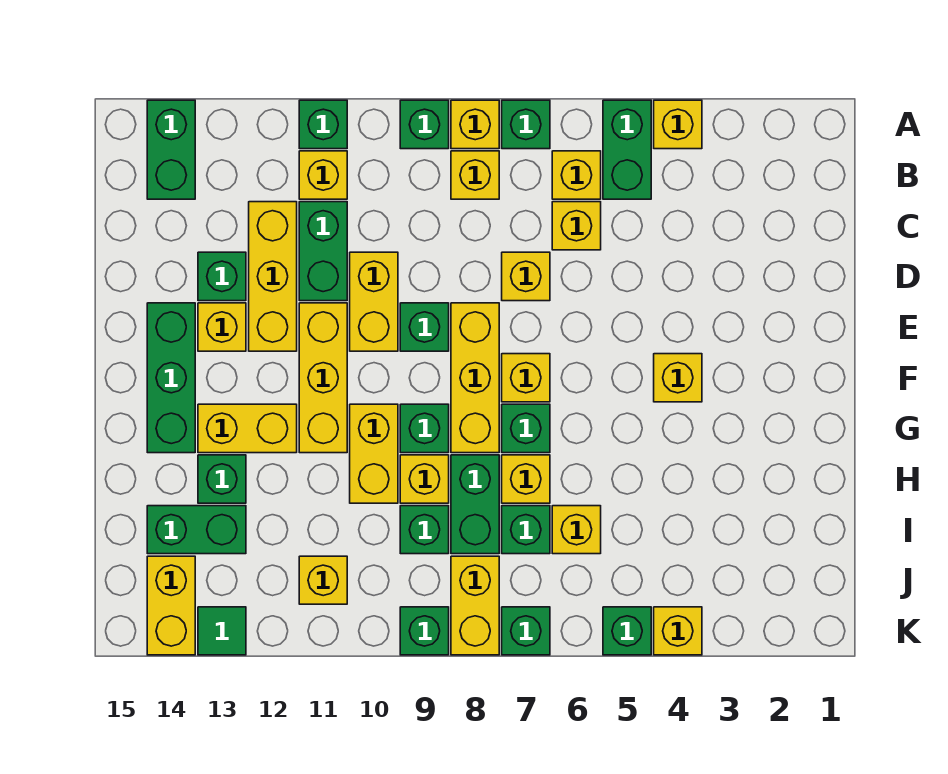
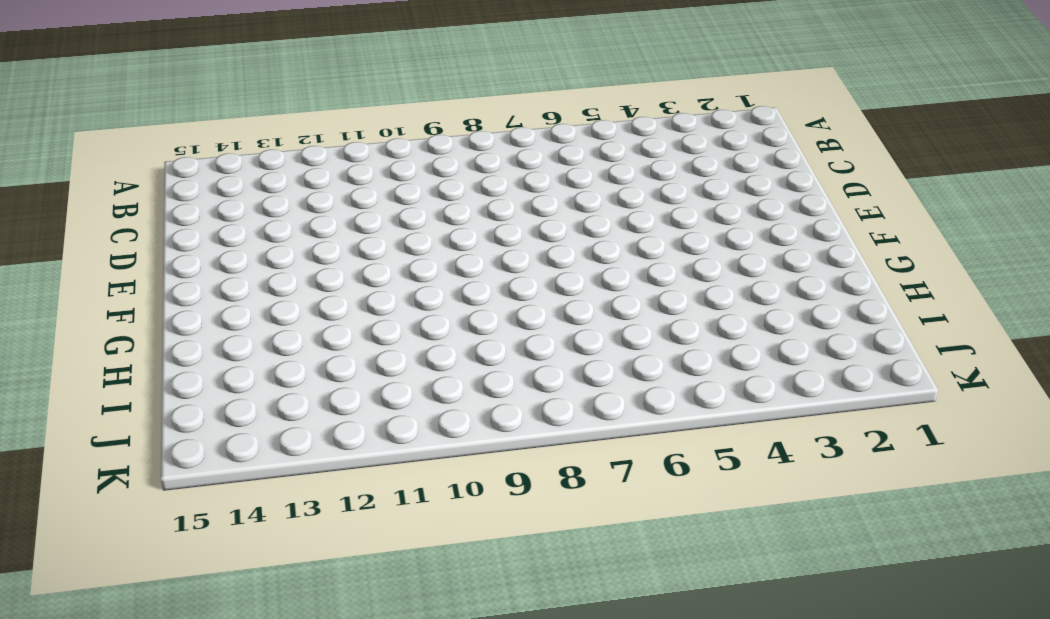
none -> yellow brick A4 level 1
none -> green brick A5:B5 level 1
none -> green brick A7 level 1
none -> yellow brick A8 level 1

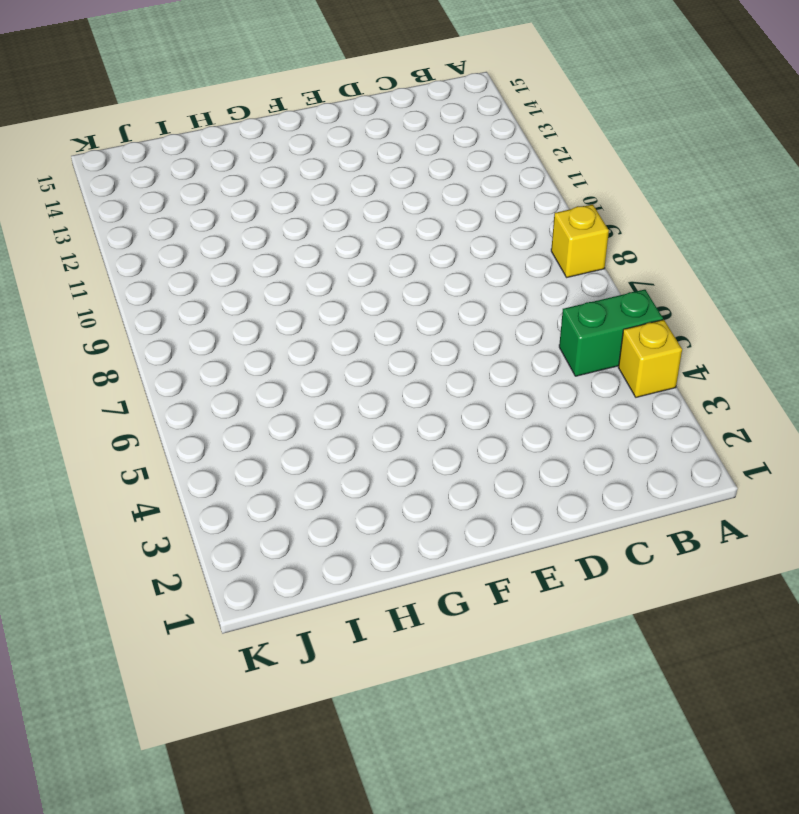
none -> green brick A7 level 1
none -> green brick A9 level 1
none -> green brick A11 level 1
none -> green brick A14:B14 level 1

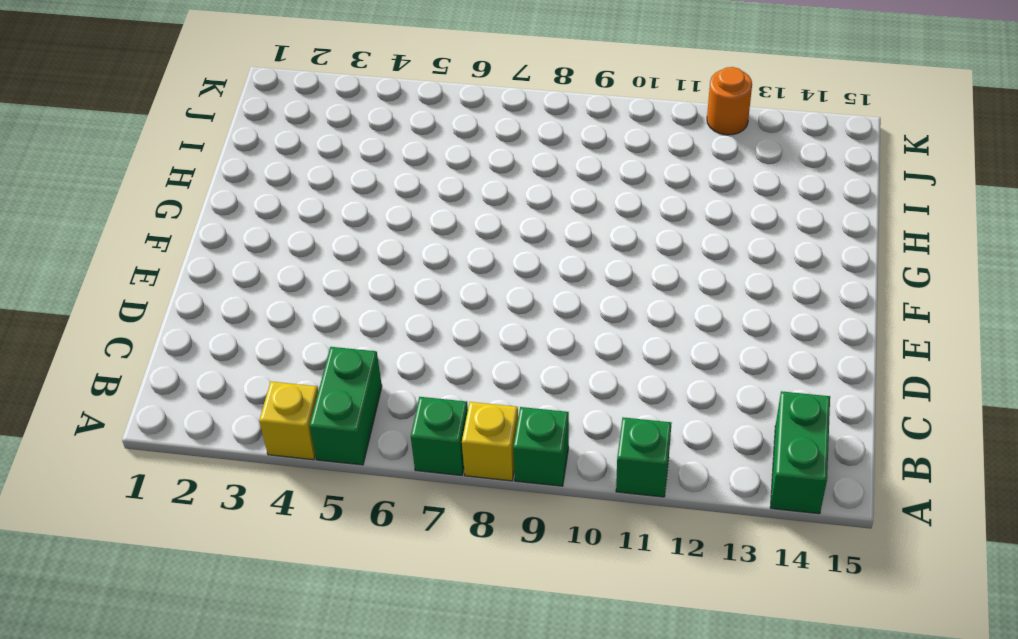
orange round brick K12 level 1 -> none
none -> yellow brick B6 level 1
none -> yellow brick B8 level 1
none -> yellow brick B11 level 1
none -> yellow brick C6 level 1

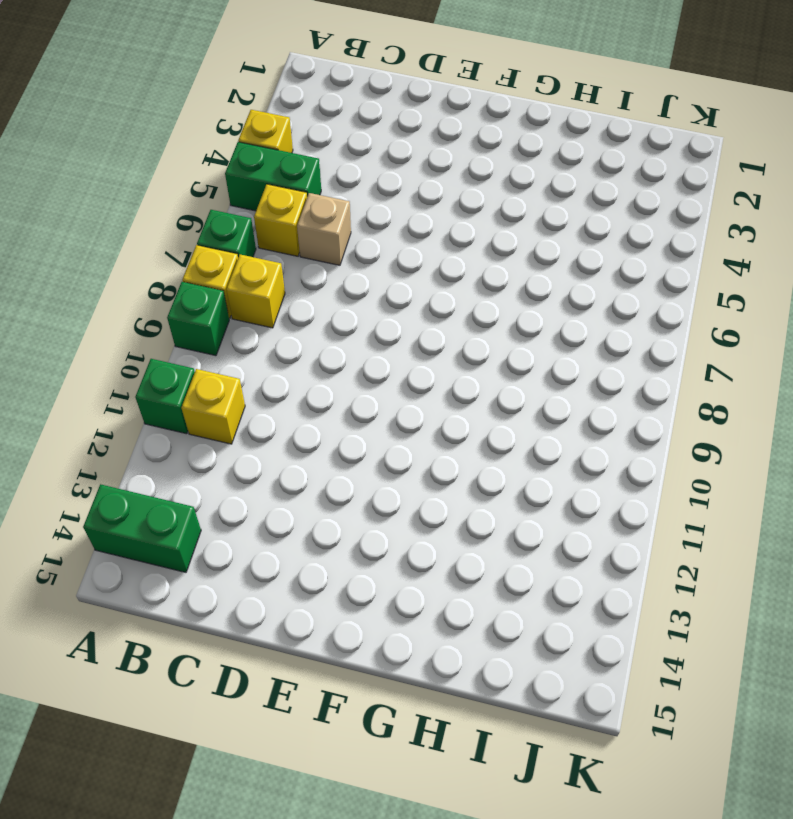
tan brick C6 level 1 -> yellow brick C6 level 1
none -> green brick C11:D11 level 1
none -> yellow brick C12:E12 level 1
none -> yellow brick D7 level 1
none -> yellow brick D10:E10 level 1

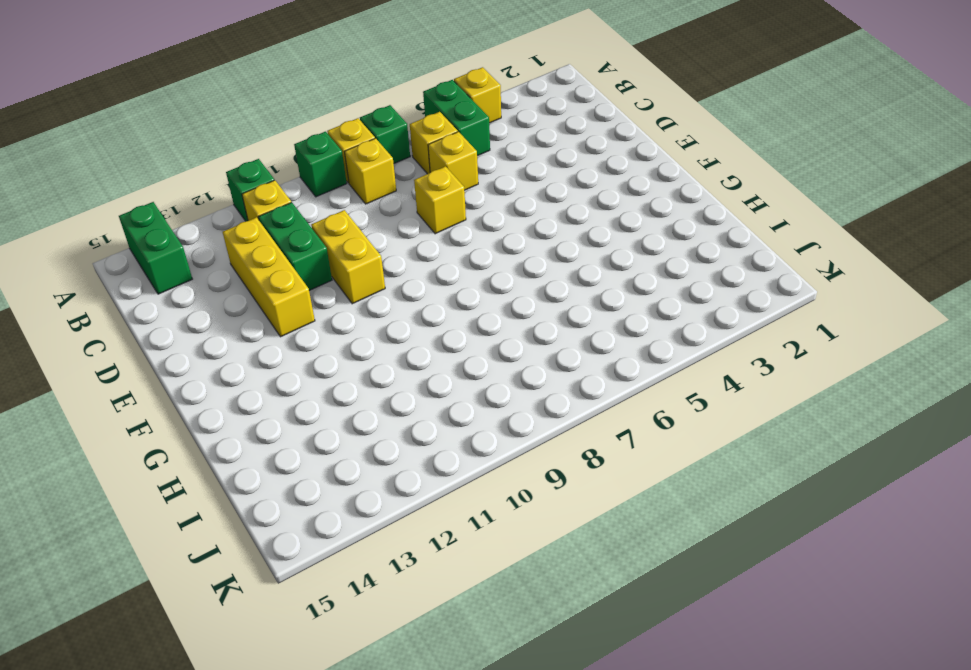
none -> green brick D13 level 1
none -> yellow brick E8:G8 level 1
none -> green brick E9 level 1
none -> yellow brick E11:G11 level 1

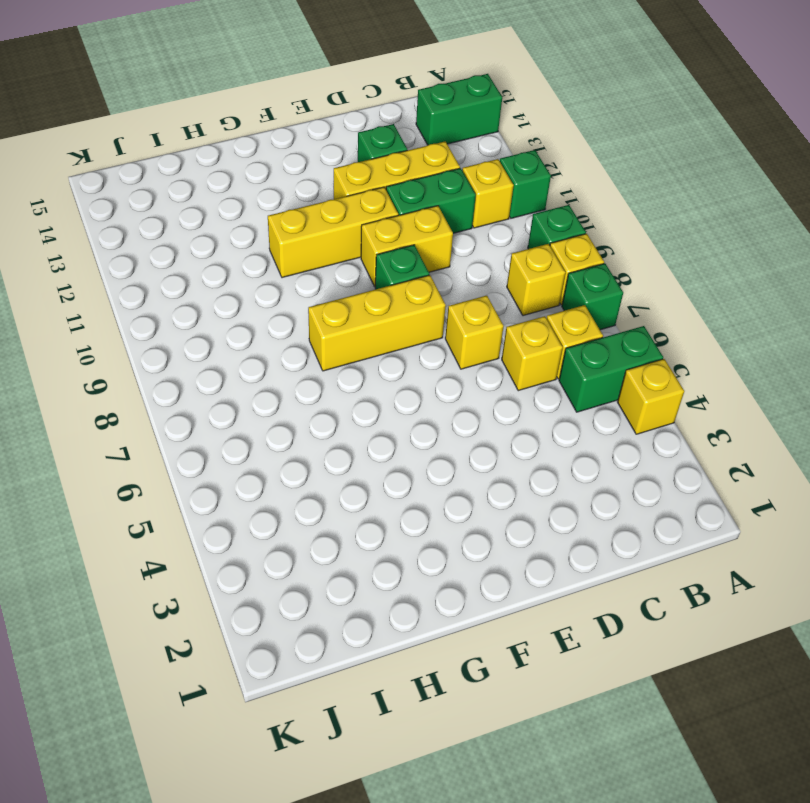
none -> yellow brick E13 level 1
none -> green brick E14:G14 level 1
none -> yellow brick F4 level 1
none -> yellow brick F7 level 1

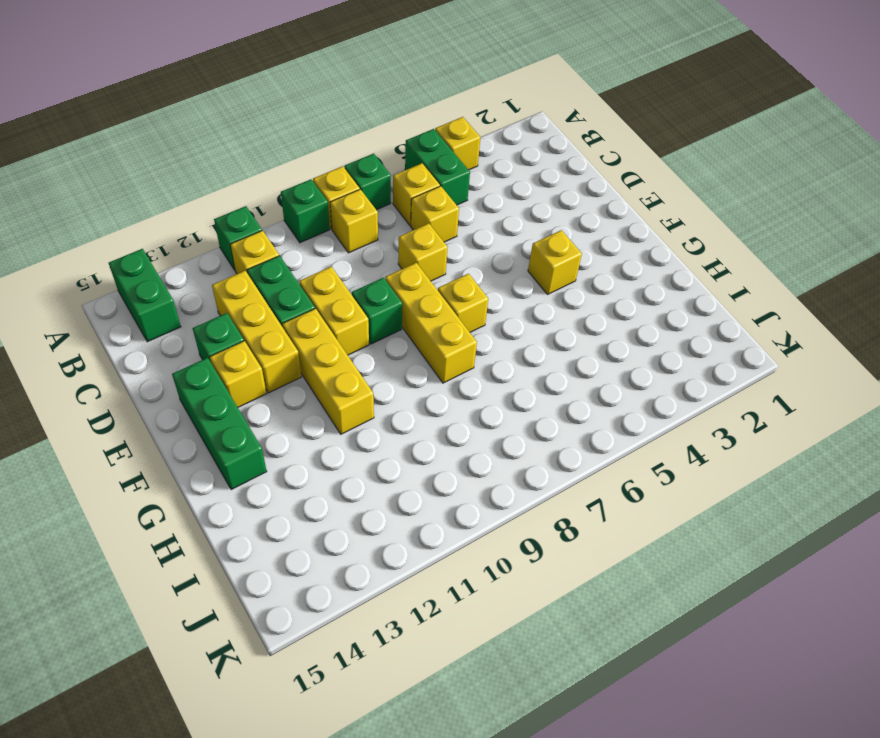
none -> green brick G7 level 1
none -> green brick G9 level 1
none -> yellow brick G10:H10 level 1
none -> yellow brick G12:G13 level 1

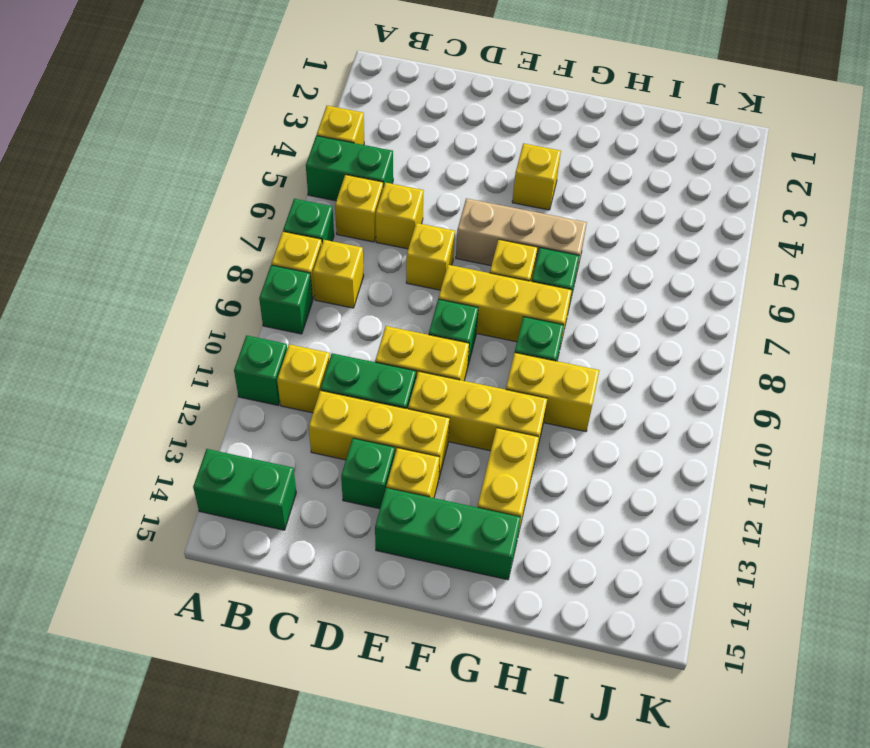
tan brick E6:G6 level 1 -> none
none -> yellow brick H7 level 1
none -> green brick H8:I8 level 1
none -> yellow brick H9 level 1
none -> green brick H13 level 1

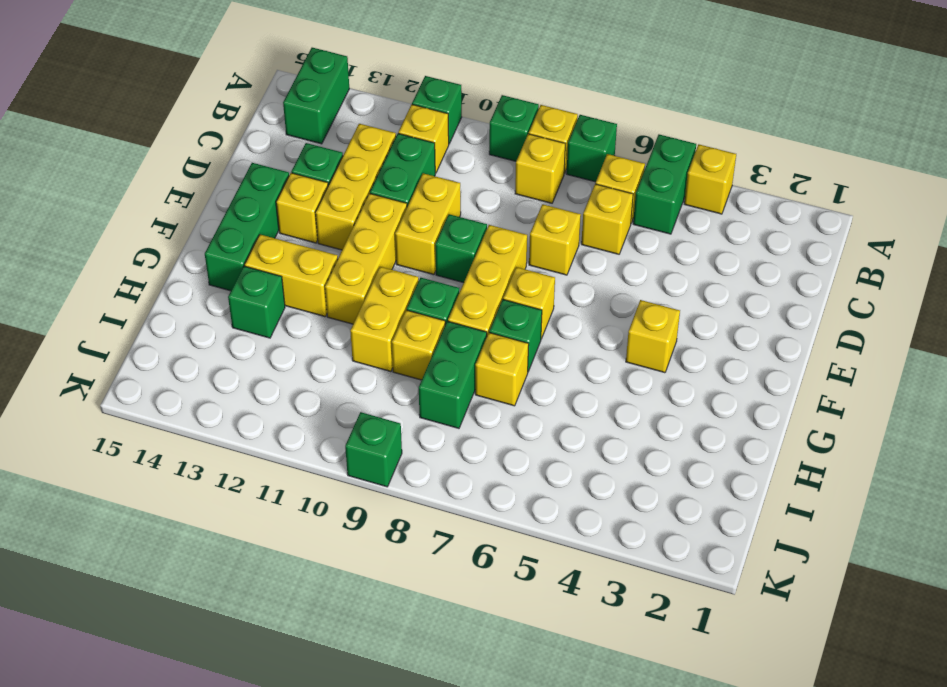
none -> yellow brick I6 level 1
none -> green brick I7 level 1
none -> green brick I9 level 1
none -> green brick I13:I14 level 1

